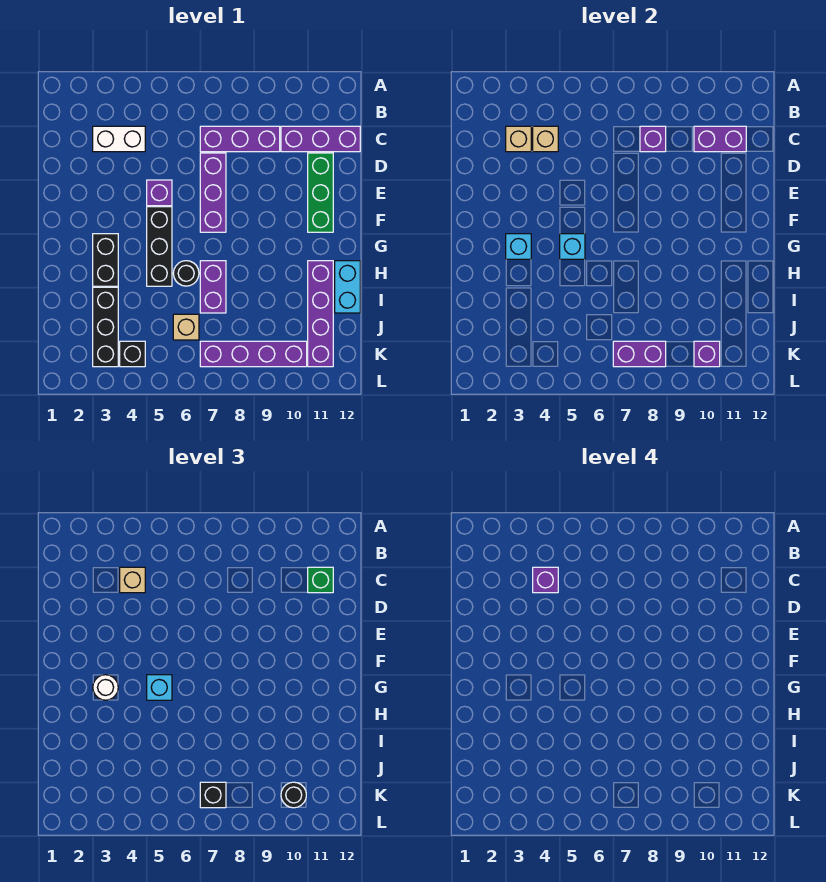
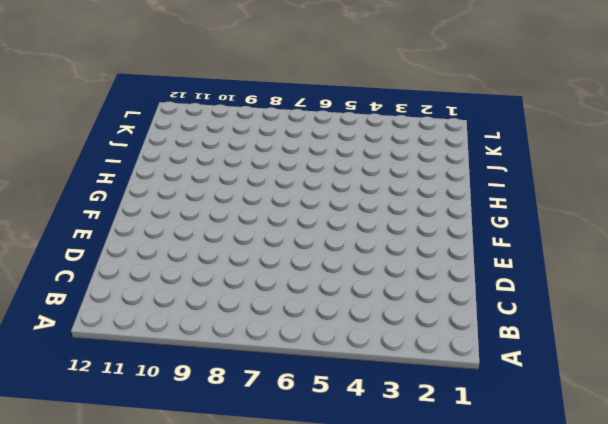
none -> white brick C3:C4 level 1
none -> purple brick C7:C9 level 1
none -> purple brick C10:C12 level 1
none -> purple brick D7:F7 level 1

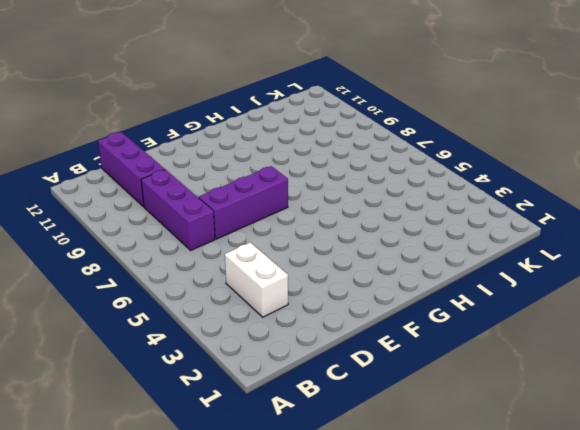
none -> green brick D11:F11 level 1
none -> purple brick E5 level 1
none -> black brick F5:H5 level 1
none -> black brick G3:H3 level 1

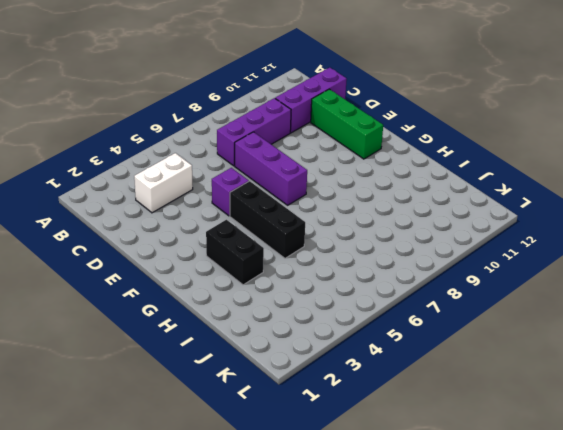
none -> black round brick H6 level 1
none -> purple brick H7:I7 level 1
none -> purple brick H11:K11 level 1
none -> cyan brick H12:I12 level 1

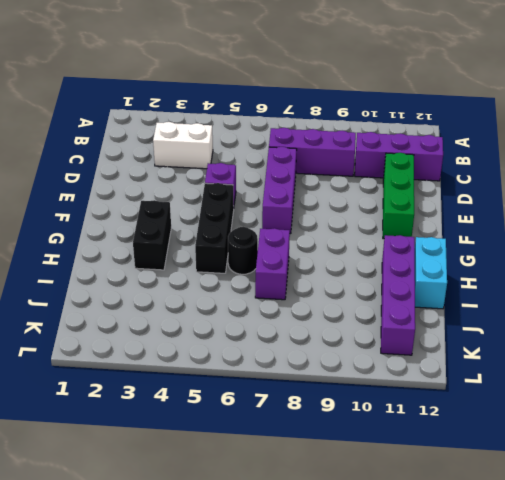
none -> black brick I3:K3 level 1
none -> tan brick J6 level 1
none -> black brick K4 level 1
none -> purple brick K7:K10 level 1

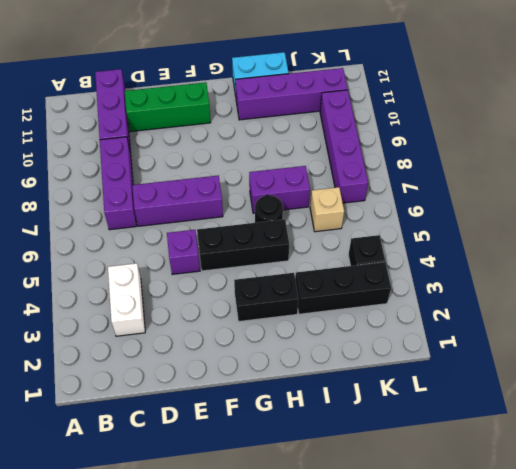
none -> tan brick C3 level 2
none -> tan brick C4 level 2
none -> purple brick C8 level 2
none -> purple brick C10:C11 level 2

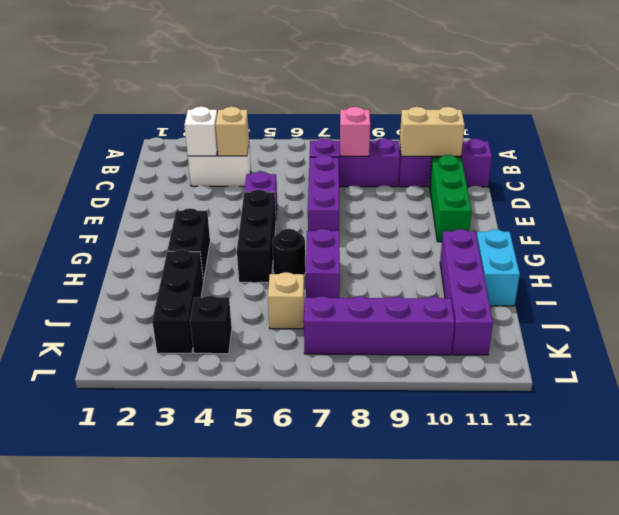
white brick C3 level 2 -> tan brick C3 level 2
pink brick C8 level 2 -> purple brick C8 level 2
tan brick C10:C11 level 2 -> purple brick C10:C11 level 2
none -> cyan brick G3 level 2
none -> cyan brick G5 level 2
none -> purple brick K7:K8 level 2
none -> purple brick K10 level 2

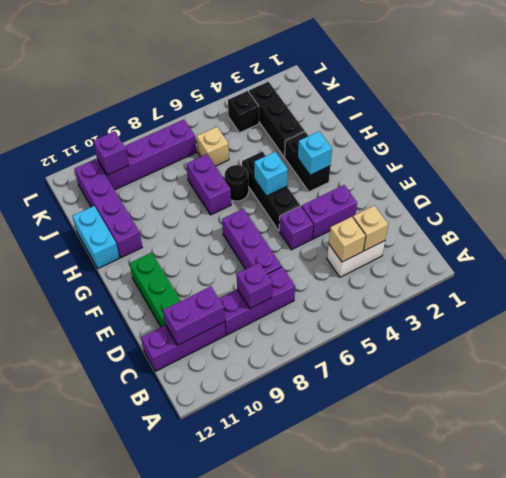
purple brick E3:E4 level 1 -> purple brick K7:K8 level 2
none -> tan brick C4 level 3
none -> green brick C11 level 3
none -> white round brick G3 level 3
none -> cyan brick G5 level 3

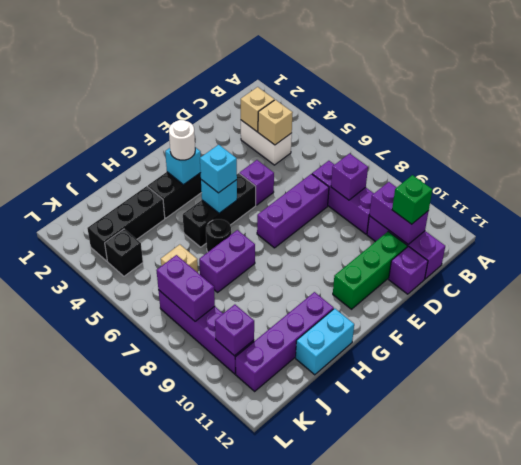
purple brick D12 level 1 -> purple brick C4 level 4
none -> tan brick C4 level 3
none -> black brick K7 level 3
none -> black round brick K10 level 3

